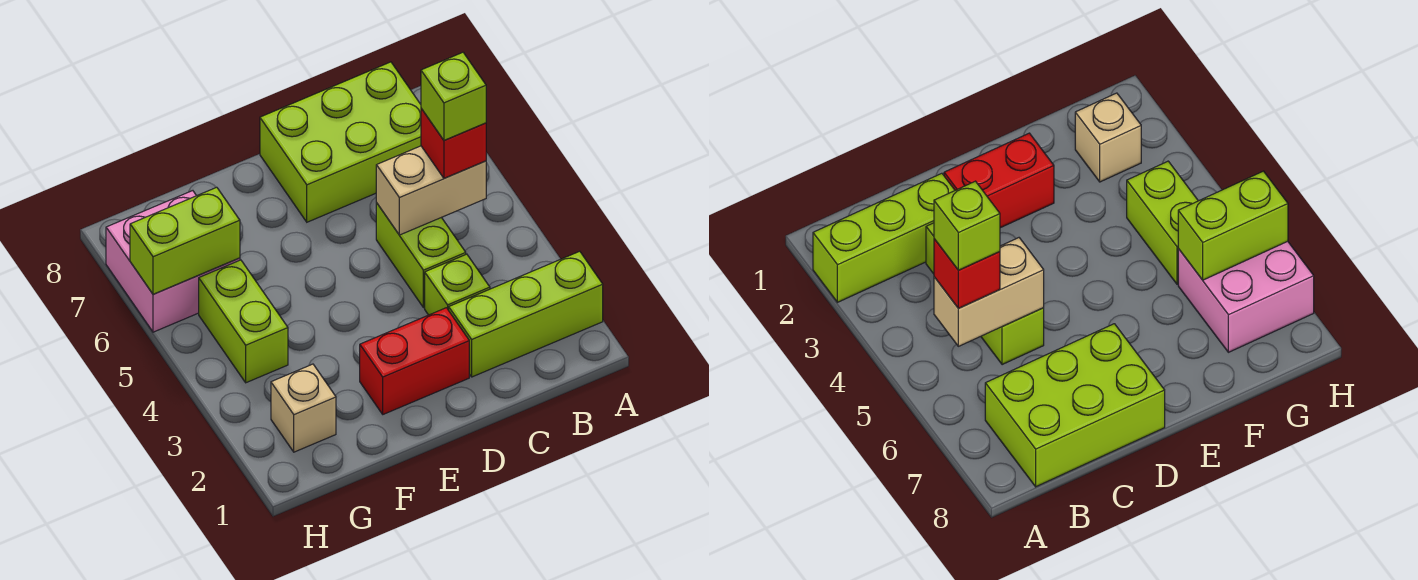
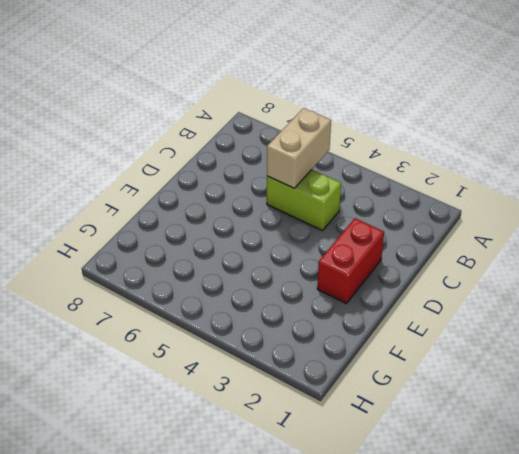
none -> lime brick A2:C2 level 1
none -> lime brick B7:D8 level 1
none -> lime brick C3 level 1

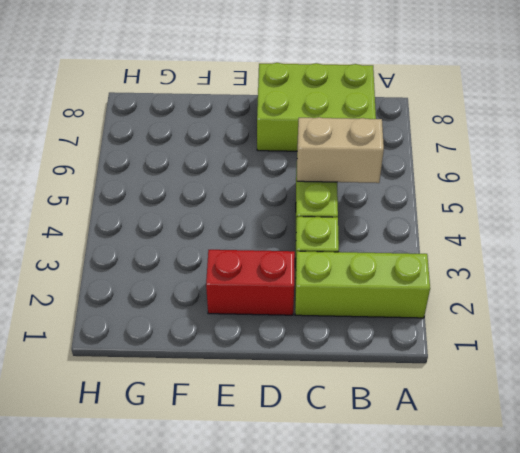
none -> tan brick G2 level 1
none -> lime brick G4:G5 level 1
none -> pink brick G6:H7 level 1

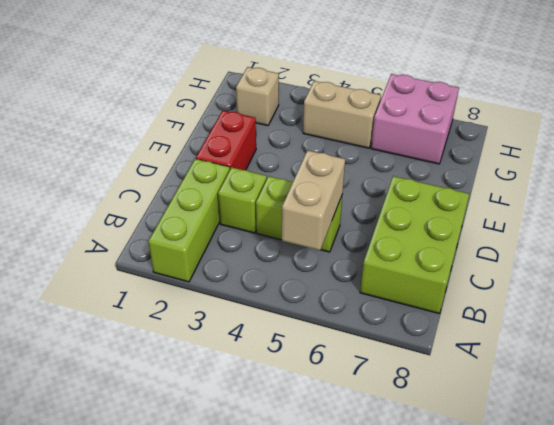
tan brick G4:G5 level 1 -> lime brick G4:G5 level 1
none -> lime brick G6:H6 level 2
none -> red brick B5 level 3
none -> lime brick B5 level 4

